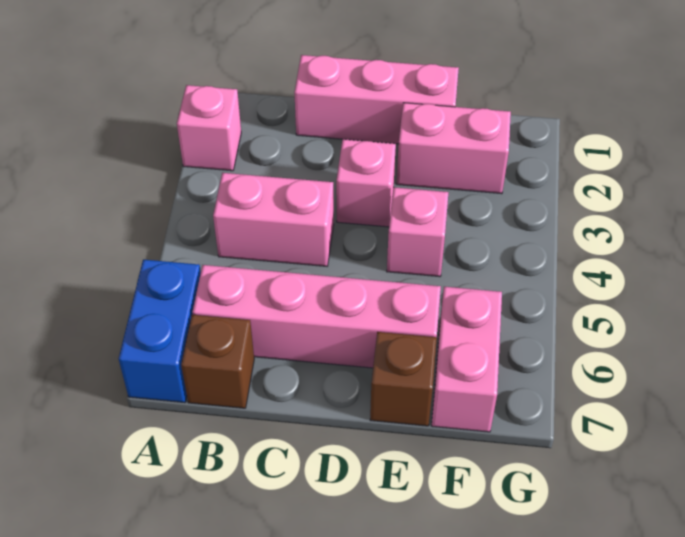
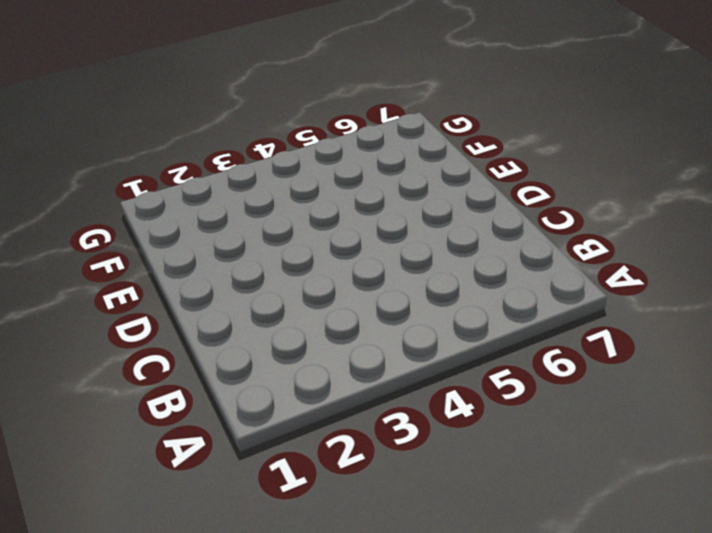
none -> pink brick A2 level 1
none -> blue brick A6:A7 level 1

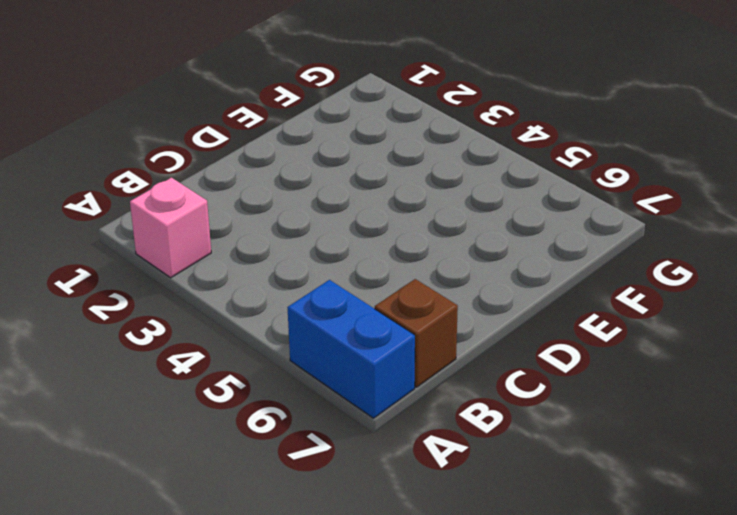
none -> pink brick B4:C4 level 1
none -> pink brick B6:E6 level 1

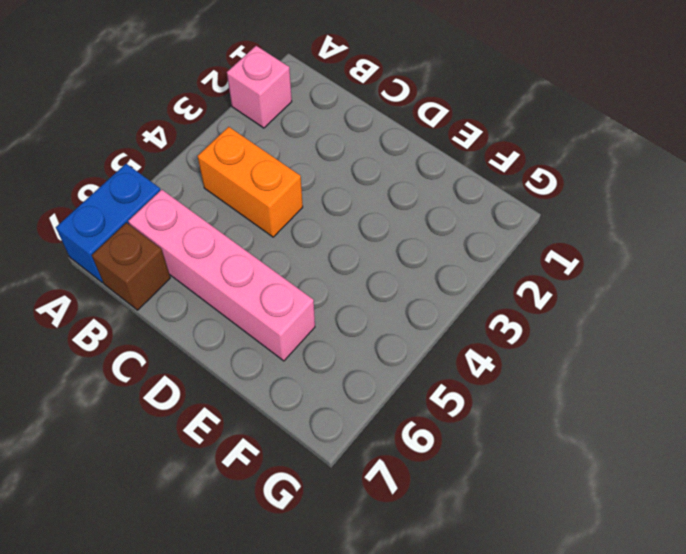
orange brick B4:C4 level 1 -> pink brick B4:C4 level 1
none -> pink brick C1:E1 level 1
none -> pink brick D3 level 1

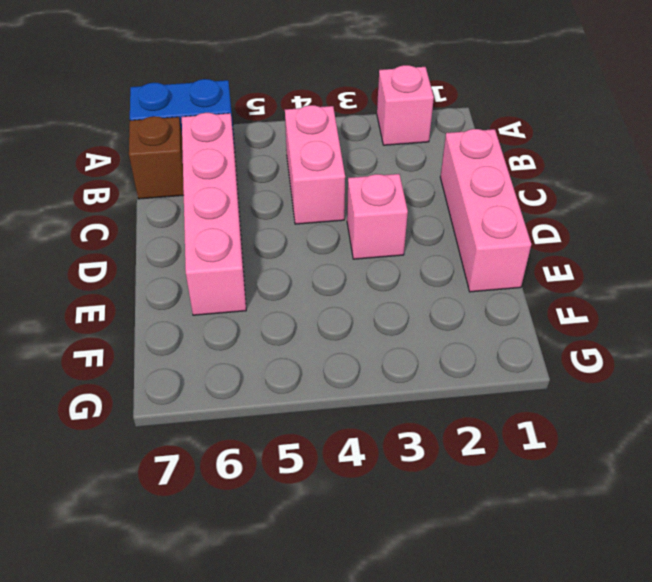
none -> pink brick E2:F2 level 1
none -> pink brick E4 level 1

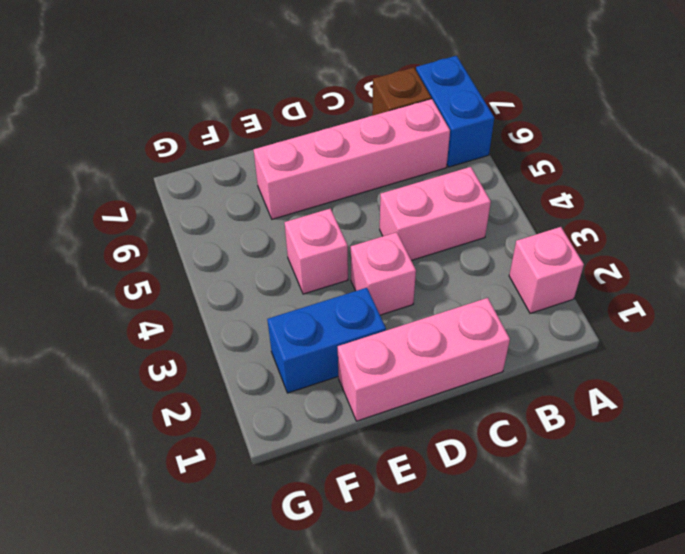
blue brick E2:F2 level 1 -> pink brick E2:F2 level 1
none -> brown brick E7 level 1
none -> pink brick F6:F7 level 1

